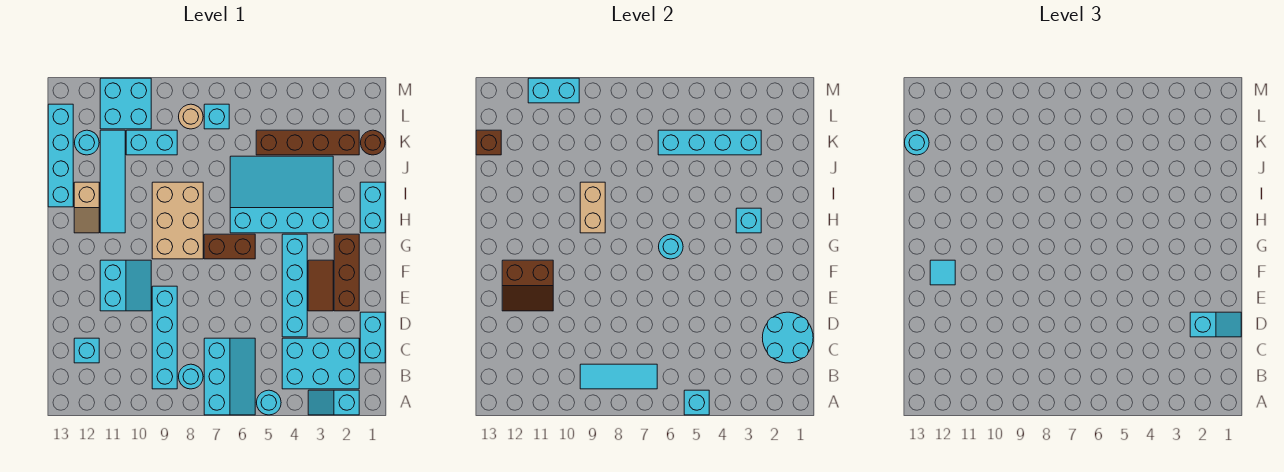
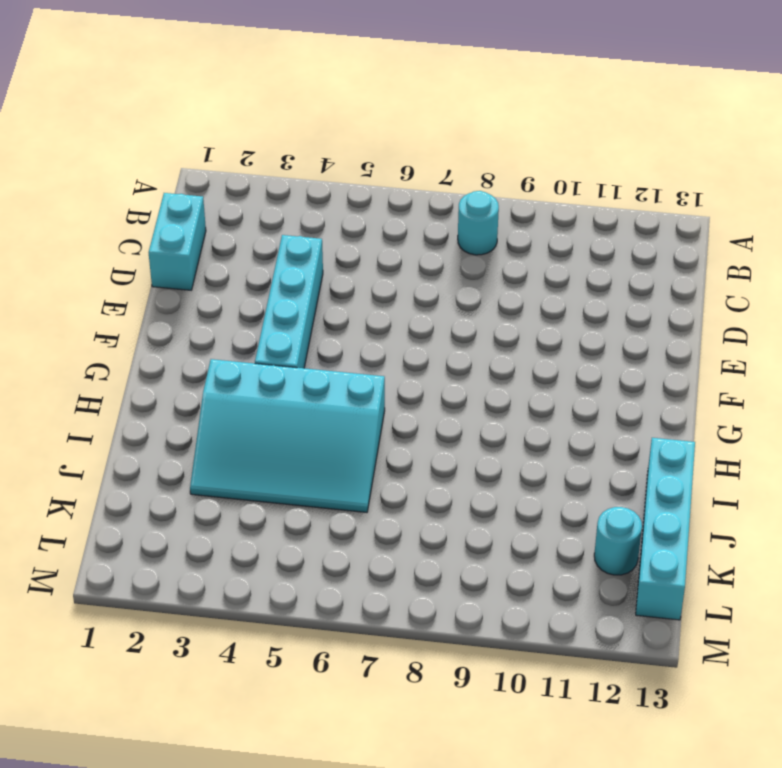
none -> cyan slope A2:A3 level 1 top 2
none -> cyan round brick A5 level 1
none -> cyan slope A6:C7 level 1 top 7
none -> cyan brick B2:C4 level 1

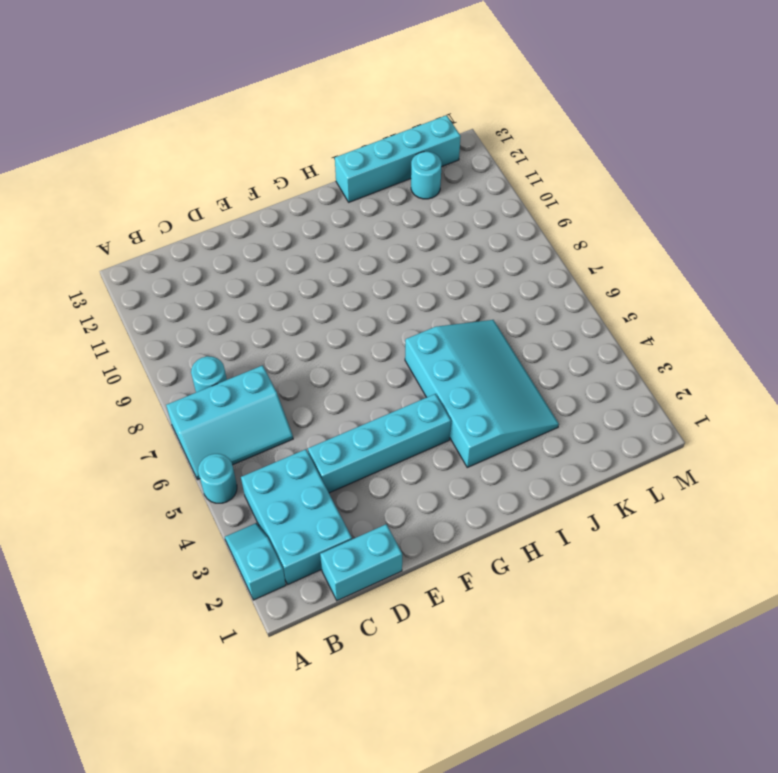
none -> cyan brick B9:E9 level 1
none -> cyan brick C12 level 1
none -> brown brick E2:G2 level 1
none -> brown tile E3:F3 level 1

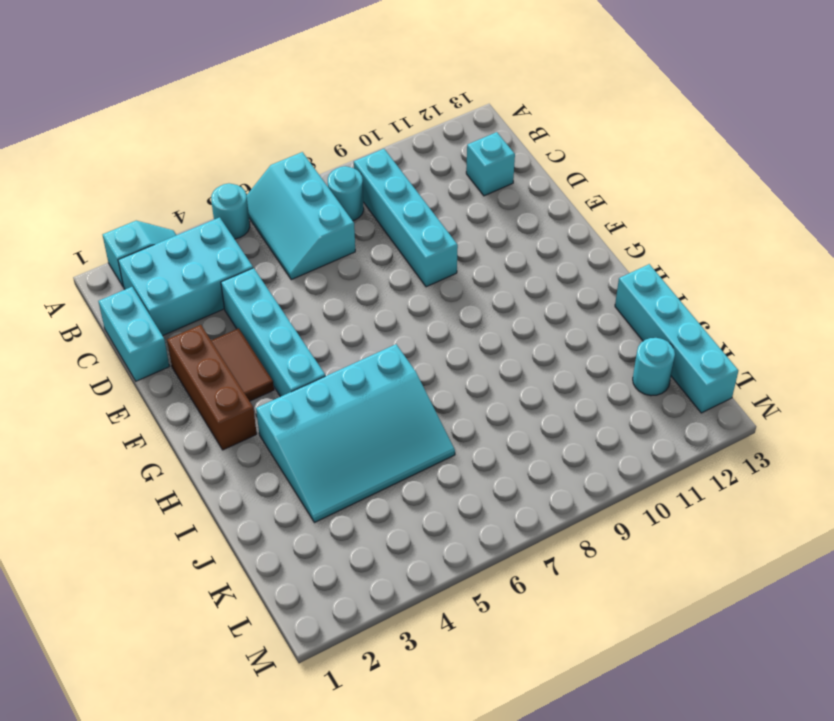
none -> cyan slope E10:F11 level 1 top 11
none -> brown brick G6:G7 level 1
none -> tan brick G8:I9 level 1
none -> cyan brick H1:I1 level 1

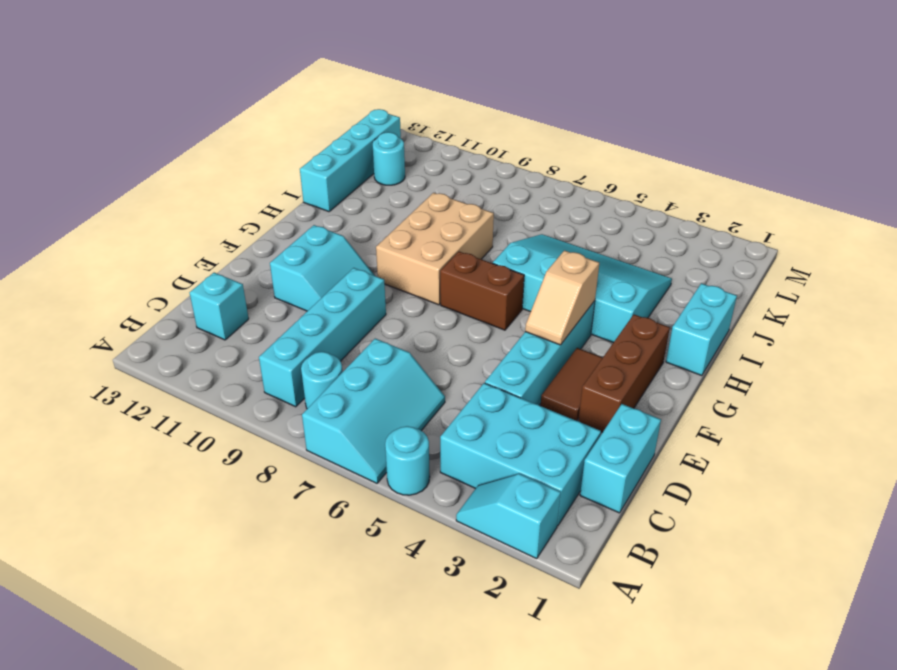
tan slope F4:G4 level 2 top G -> tan slope H12:I12 level 1 top I
none -> cyan tile H11:K11 level 1
none -> brown round brick K1 level 1
none -> brown brick K2:K5 level 1
none -> cyan brick K9:K10 level 1

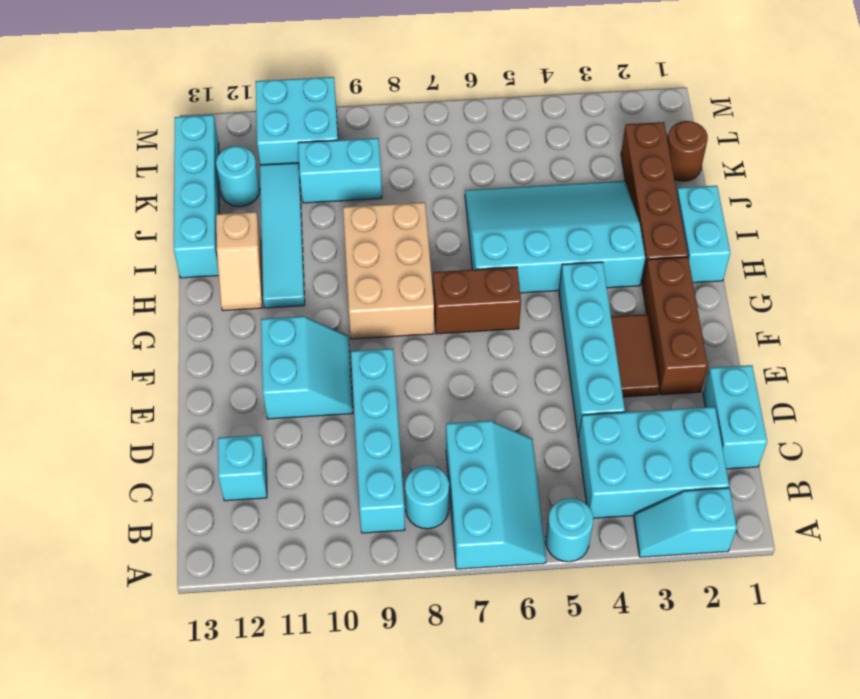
brown brick H2:K2 level 1 -> brown brick K2:K5 level 1
none -> cyan brick L7 level 1
none -> tan round brick L8 level 1
none -> cyan brick A5 level 2
none -> cyan tile B7:B9 level 2

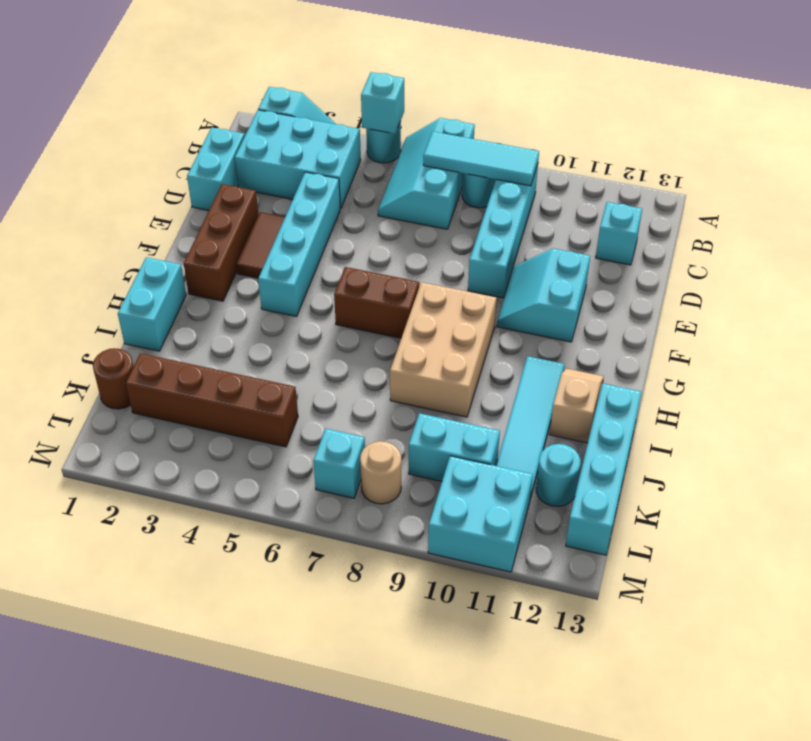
none -> cyan slope H3:J6 level 1 top H
none -> cyan round brick C1:D2 level 2
none -> brown slope E11:F12 level 2 top F
none -> cyan round brick G6 level 2

